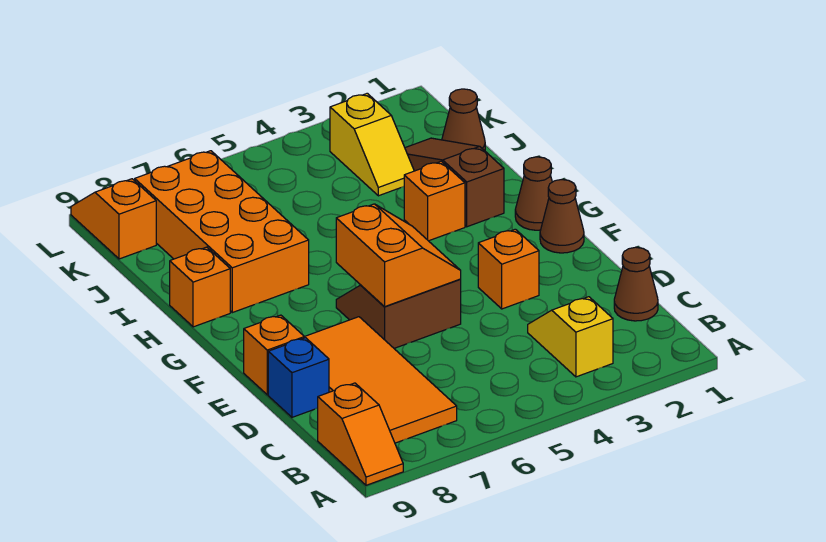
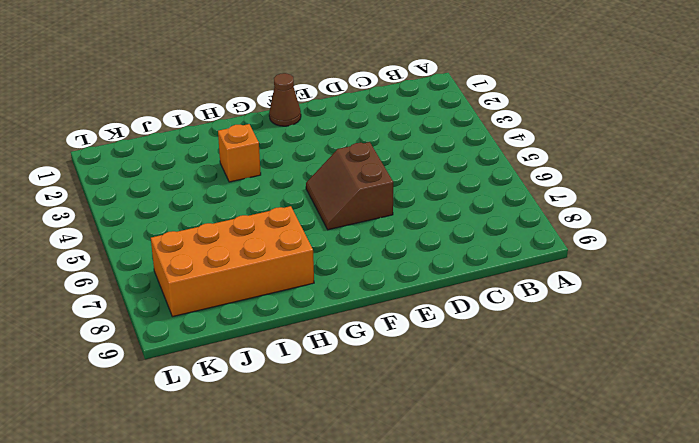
none -> orange slope A9:B9 level 1 top B
none -> yellow slope B3:C3 level 1 top B
none -> orange tile B7:E8 level 1

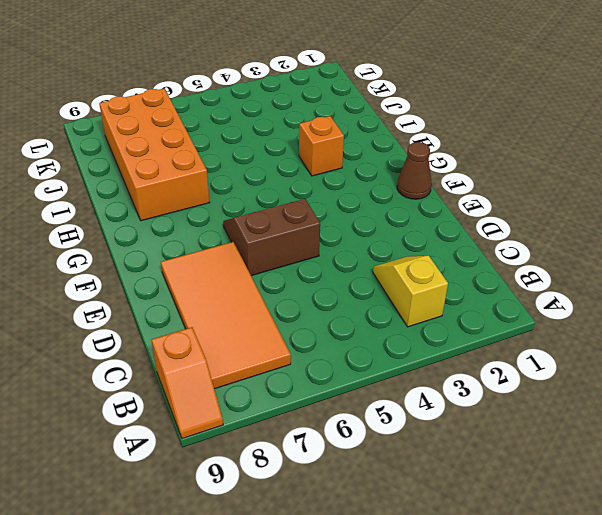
none -> brown cone C1 level 1
none -> blue brick D9 level 1
none -> orange brick E3 level 1

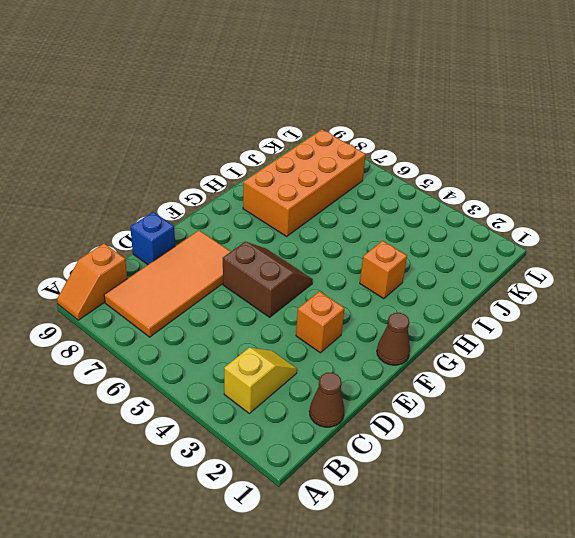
none -> orange brick E9 level 1
none -> brown cone G1 level 1
none -> brown slope H2:J2 level 1 top H

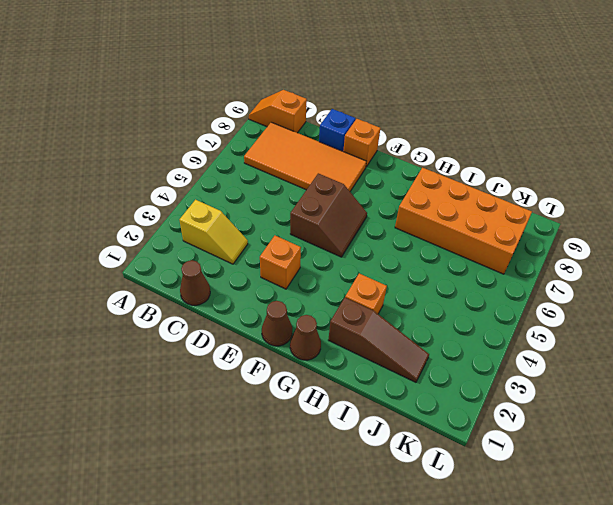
none -> orange brick H9 level 1
none -> brown cone J1 level 1
none -> yellow slope J3:K3 level 1 top K

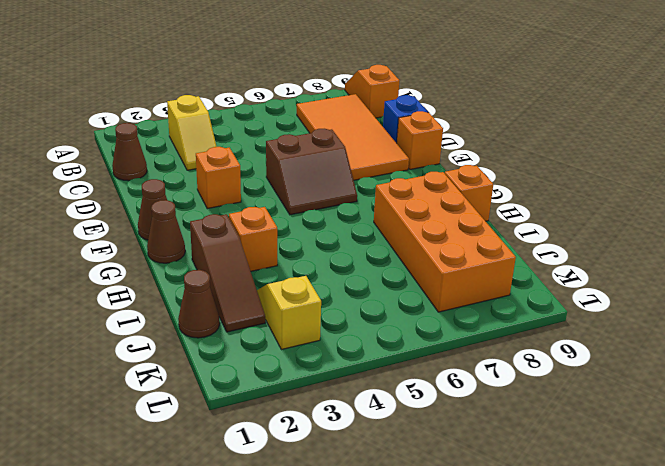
none -> orange slope K9:L9 level 1 top K
none -> orange slope E5:F6 level 2 top 6

